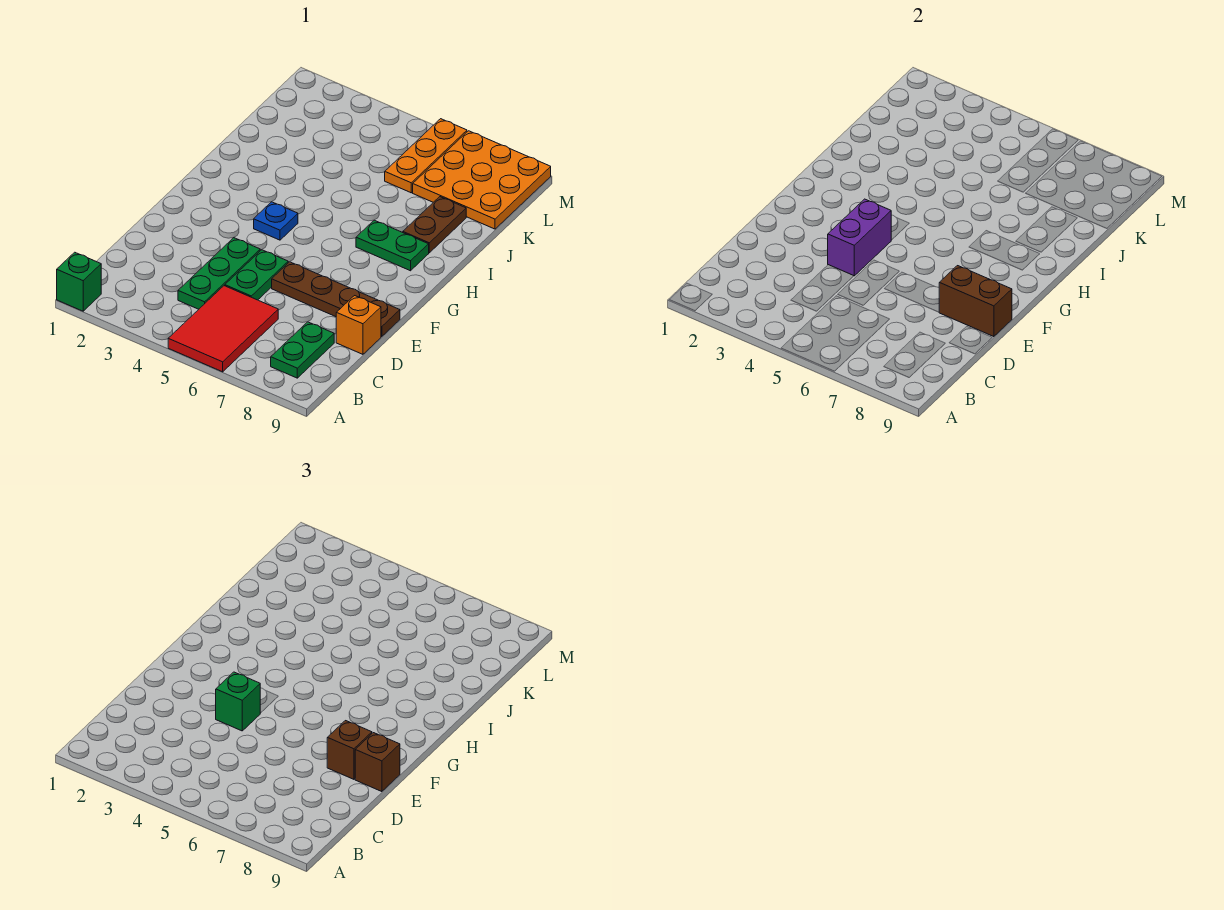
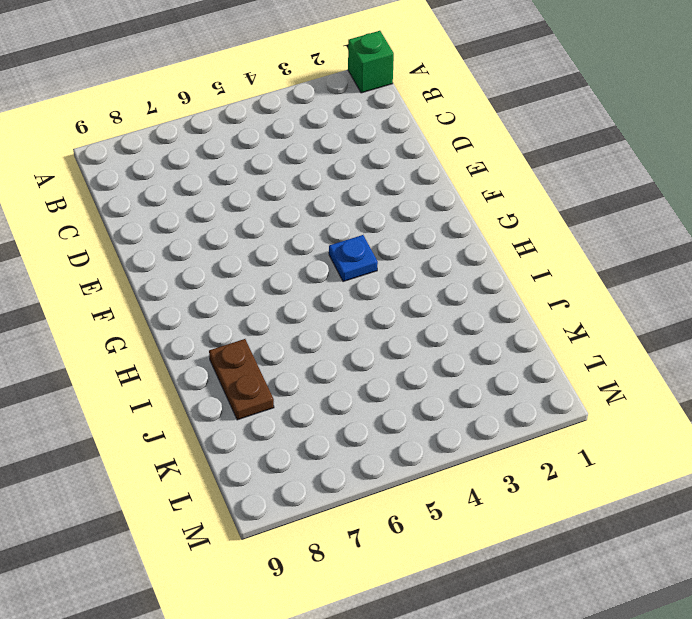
none -> red tile A5:C6 level 1
none -> green plate B8:C8 level 1
none -> green plate C4:E4 level 1

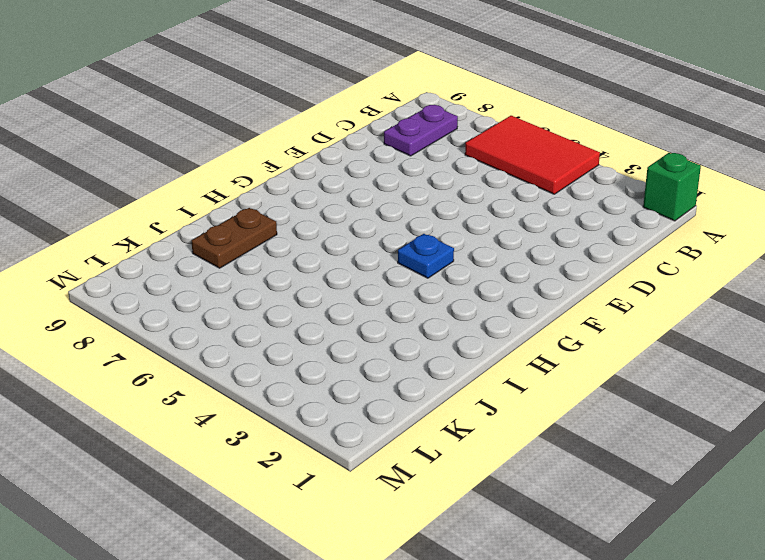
red tile A4:B6 level 1 -> red tile A5:C6 level 1
purple plate B8:C8 level 1 -> green plate B8:C8 level 1
none -> green plate C4:E4 level 1
none -> green plate D5:E5 level 1
none -> orange brick D9 level 1

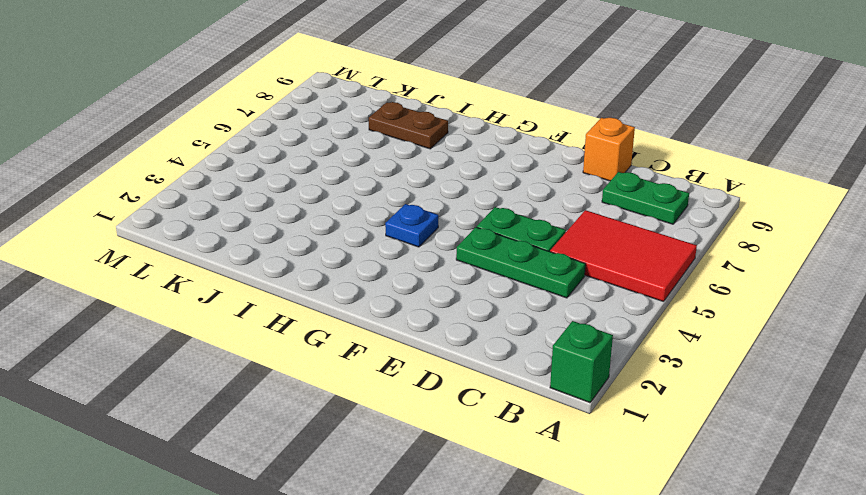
none -> brown plate E6:E9 level 1
none -> green plate H7:H8 level 1
none -> orange plate K6:M6 level 1

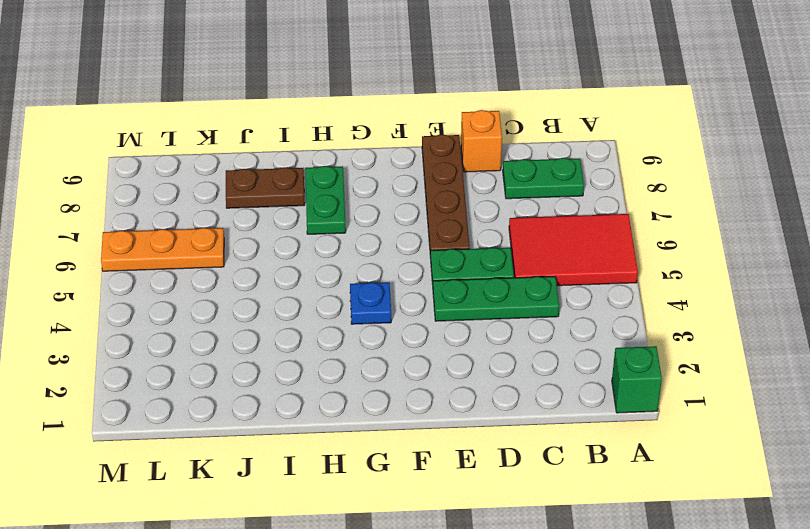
none -> orange plate K7:M9 level 1
none -> purple brick E4:F4 level 2
none -> brown brick E8:E9 level 2

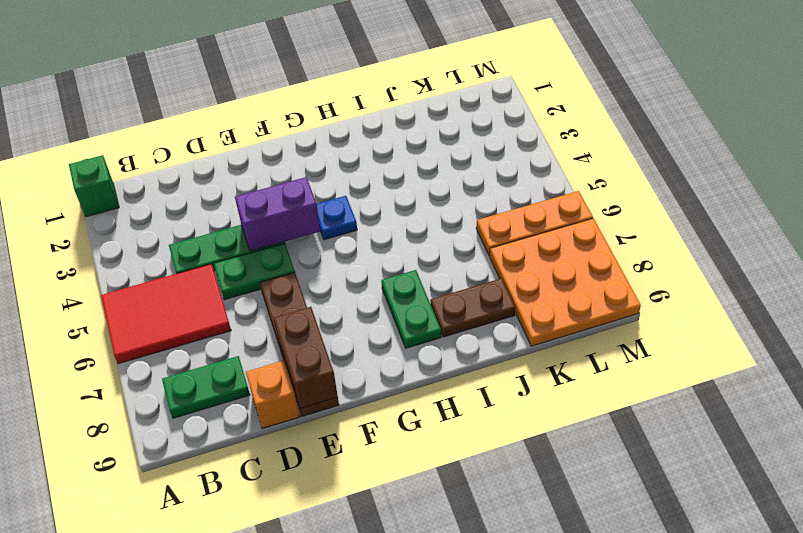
none -> green brick E4 level 3
none -> brown brick E8 level 3
none -> brown brick E9 level 3

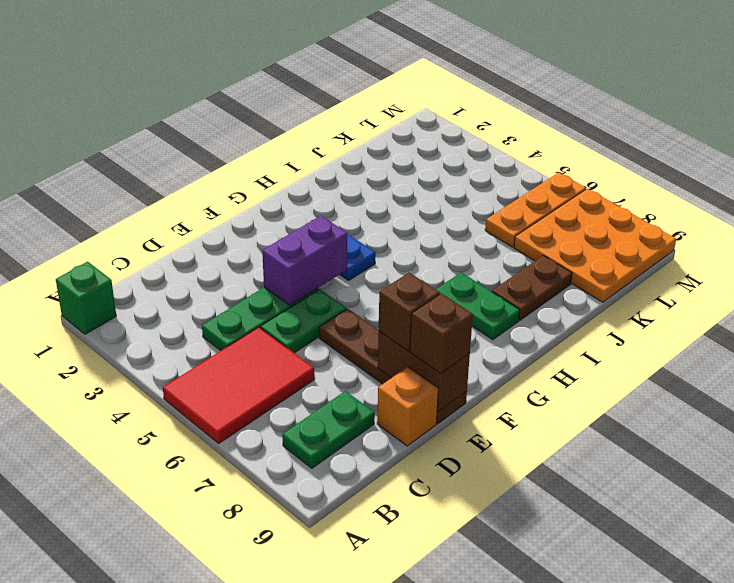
none -> green brick E4 level 3

